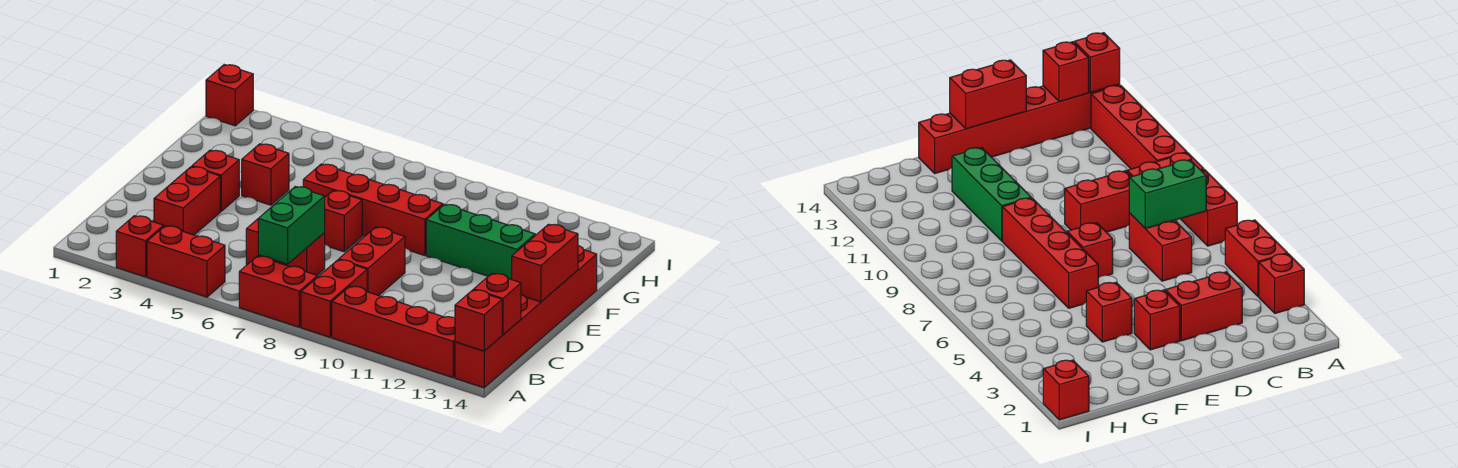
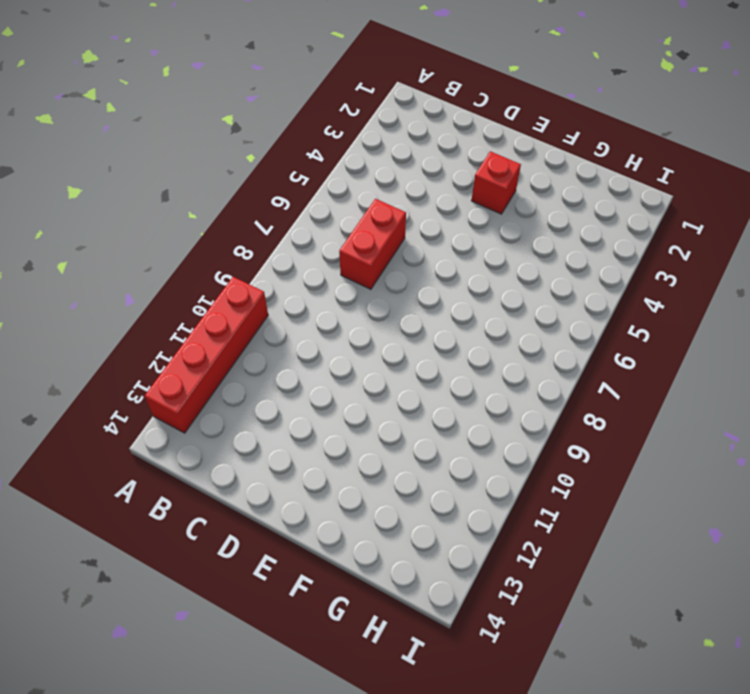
none -> red brick A3 level 1
none -> red brick A4:A5 level 1
none -> red brick A7:A8 level 1

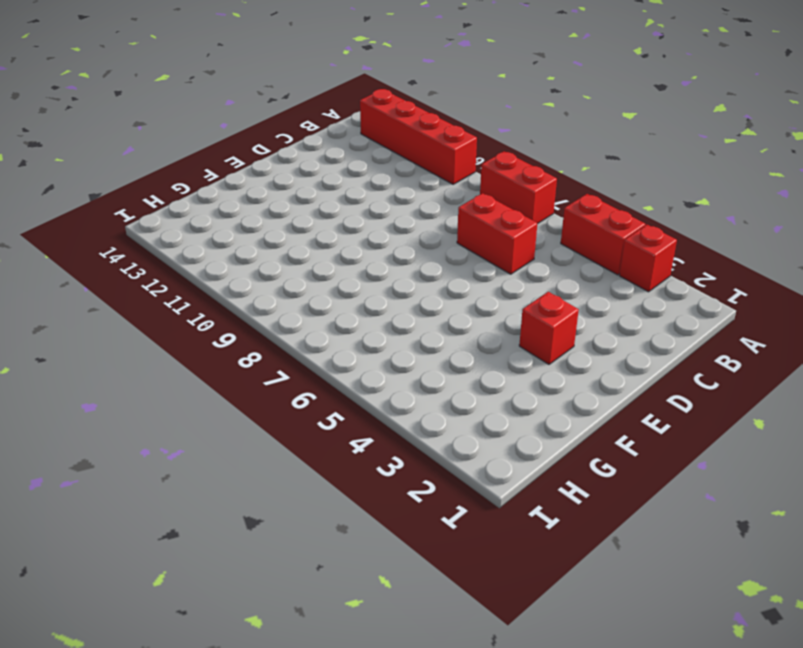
none -> red brick A9:B9 level 1
none -> red brick A14:F14 level 1
none -> red brick C3:D3 level 1

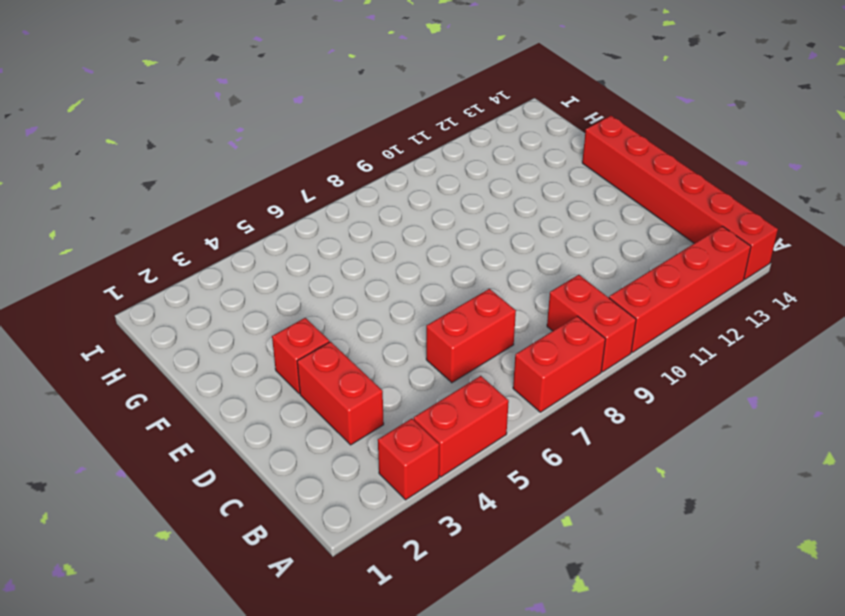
none -> red brick C9:D9 level 1
none -> red brick E7 level 1
none -> red brick F4 level 1

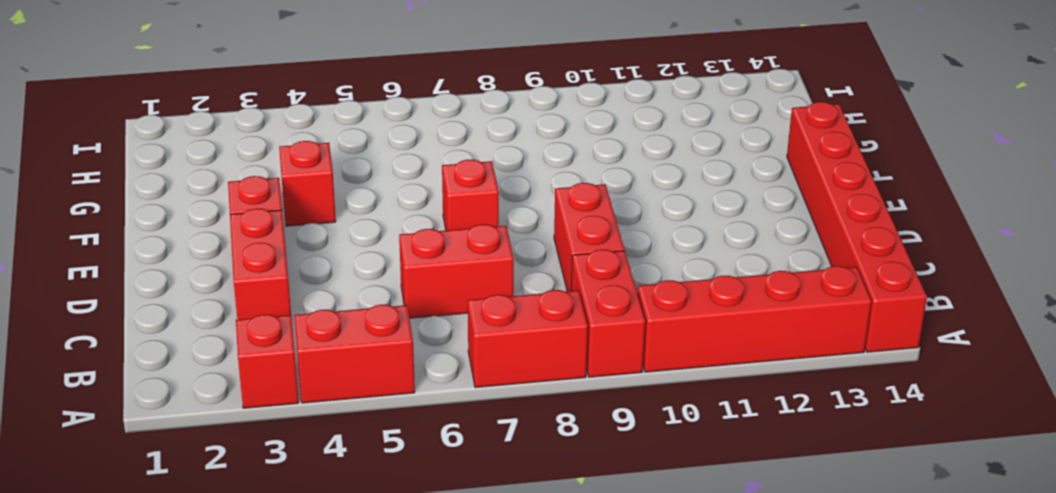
none -> red brick F6:F9 level 1
none -> green brick F10:F12 level 1
none -> red brick I1 level 1

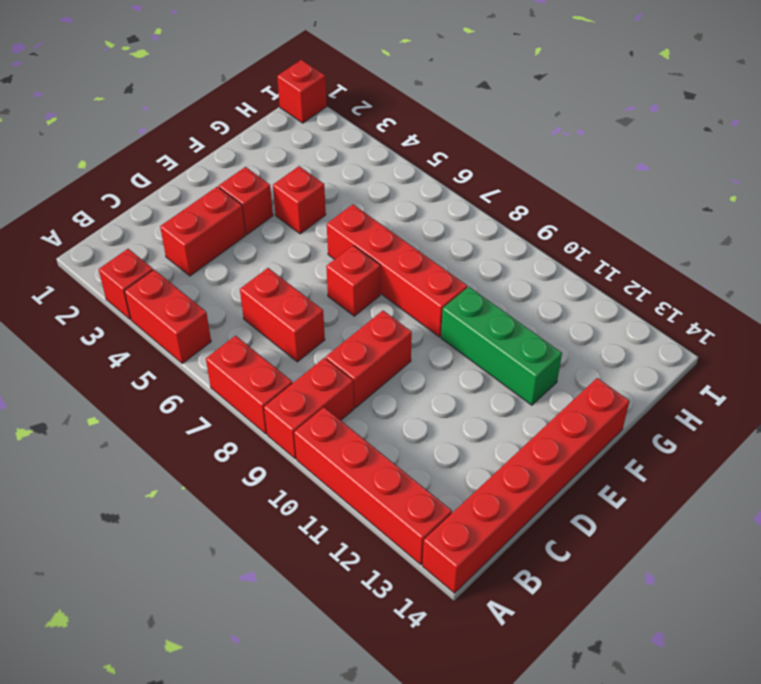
none -> red brick A14 level 2
none -> green brick B7:C7 level 2
none -> red brick B14 level 2

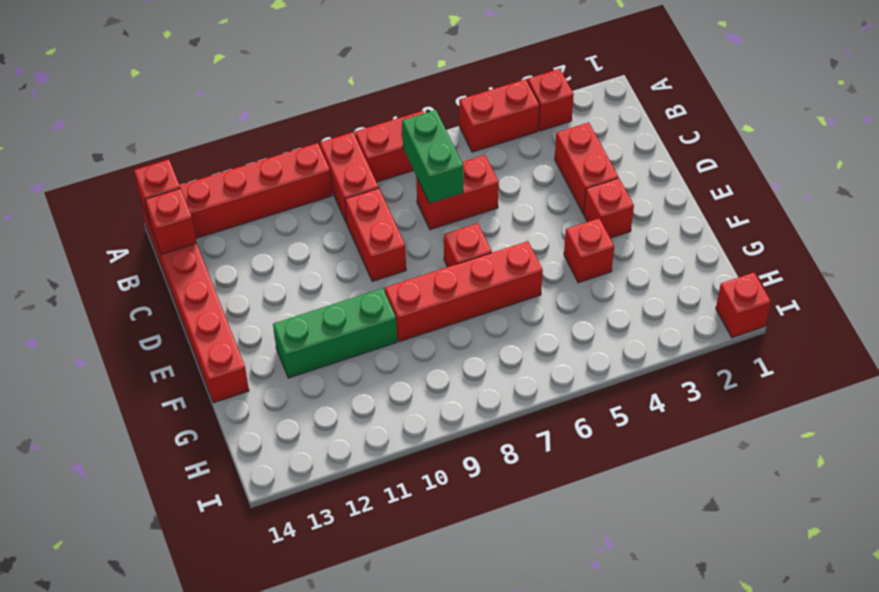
none -> red brick D14:E14 level 2

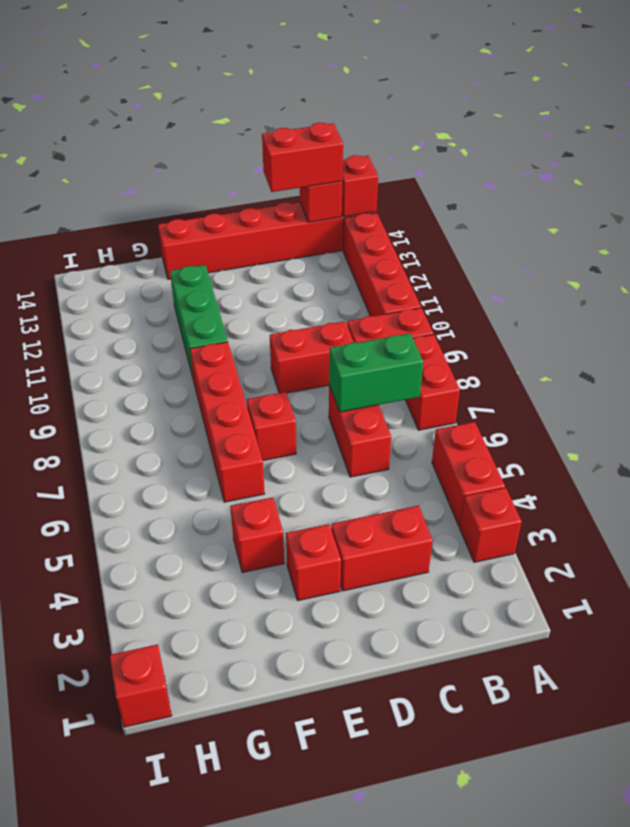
red brick B14:C14 level 3 -> red brick D14:E14 level 2

